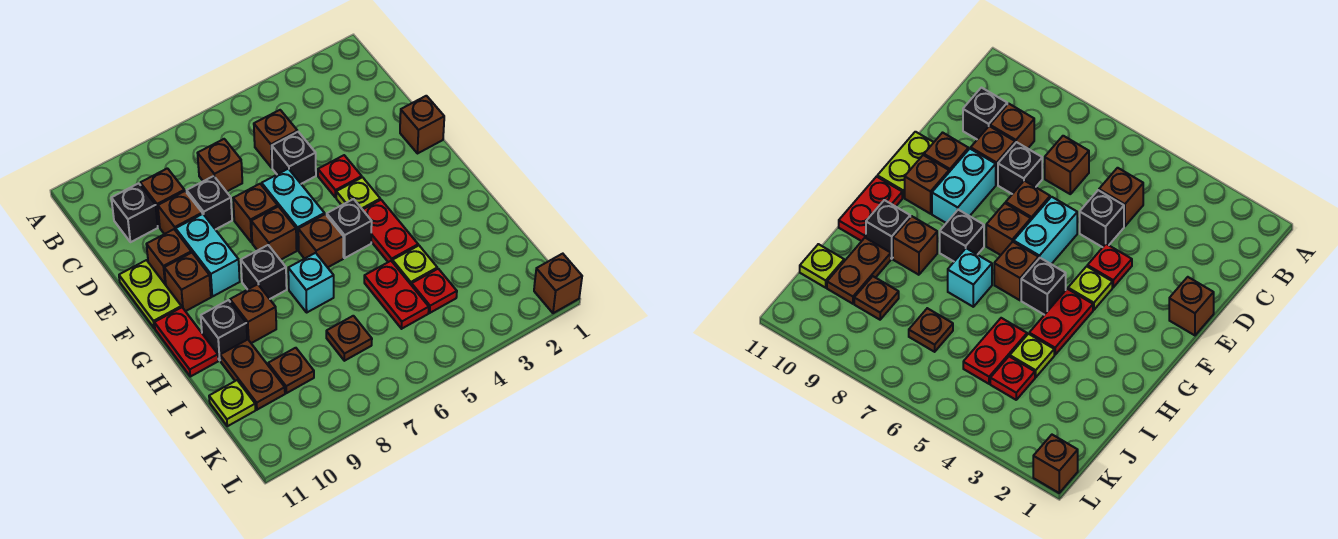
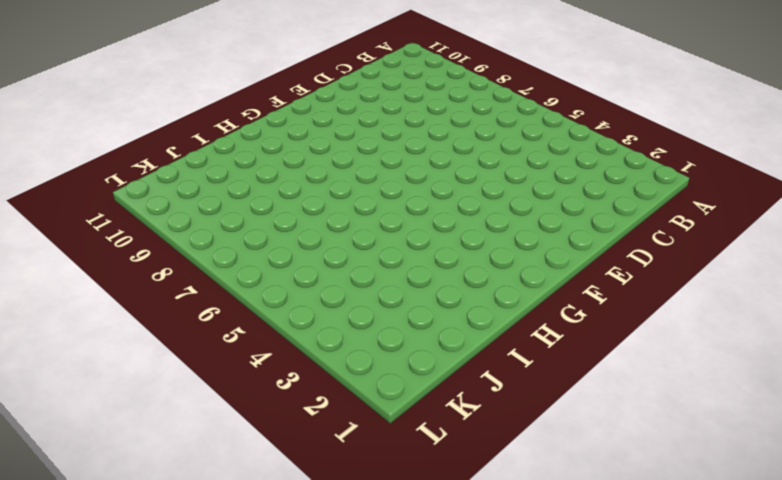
none -> brown brick C5 level 1
none -> brown brick C7 level 1
none -> brown brick C9 level 1
none -> black brick C10 level 1

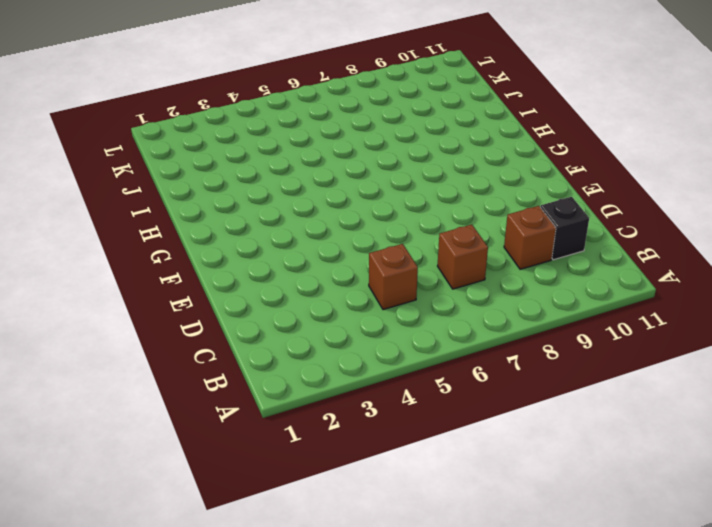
none -> black brick D5 level 1
none -> black brick D8 level 1
none -> brown brick D9 level 1
none -> brown brick E1 level 1

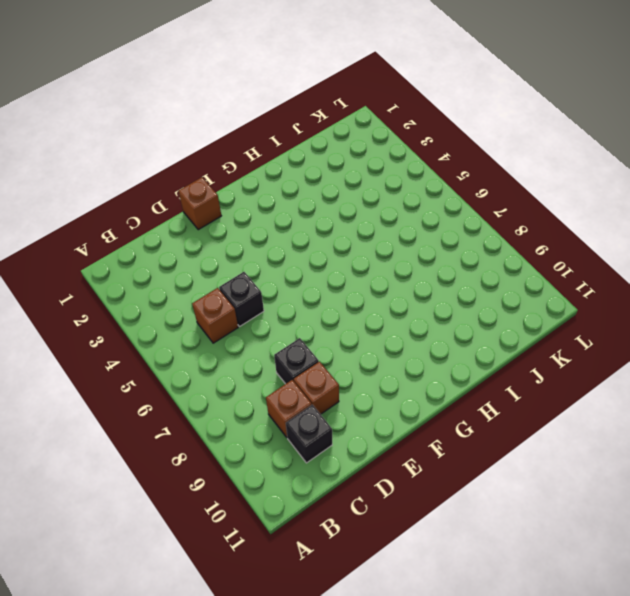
none -> brown brick C7 level 1
none -> red plate E4 level 1
none -> cyan brick E6:F6 level 1
none -> brown brick E7 level 1

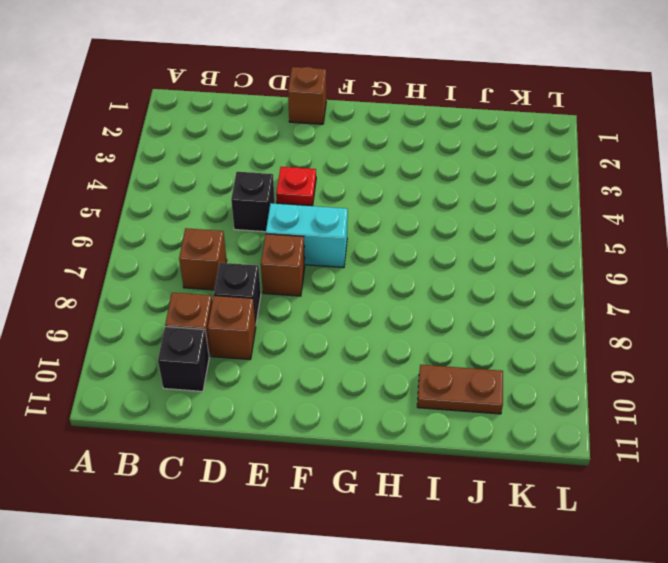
none -> brown brick C5 level 1
none -> cyan brick E9:F9 level 1
none -> brown brick E10 level 1
none -> lime plate E11:F11 level 1

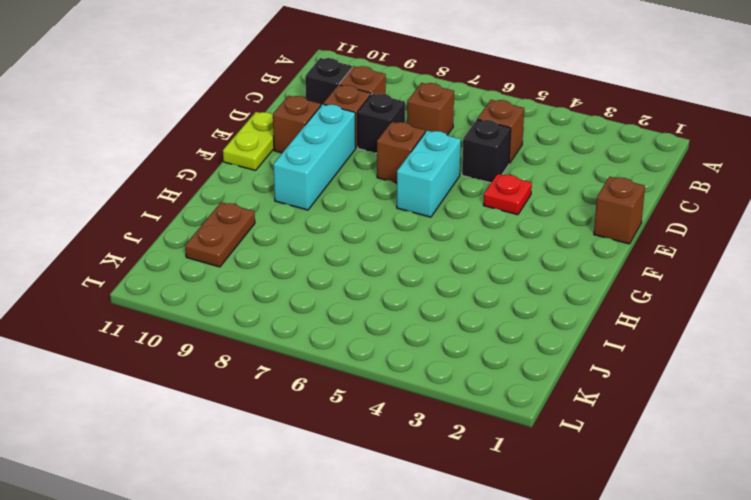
cyan brick E9:G9 level 1 -> cyan brick E9:F9 level 1
none -> lime plate F4 level 1
none -> brown brick F7 level 1
none -> brown brick F10 level 1
none -> red plate G4:H4 level 1

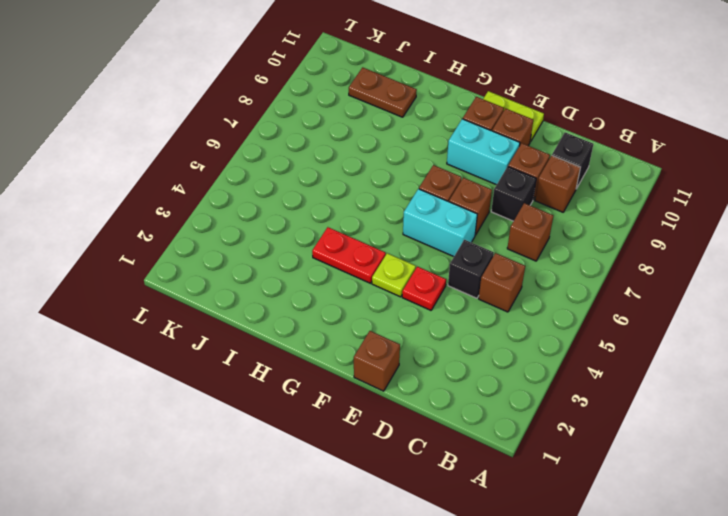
none -> black brick G5 level 1
none -> brown brick G6 level 1
none -> black brick G8 level 1
none -> red plate G11:H11 level 1

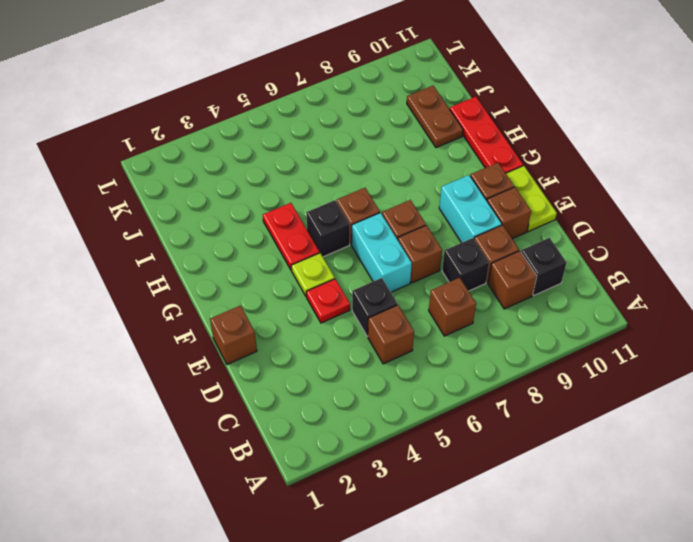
red plate G11:I11 level 1 -> red plate G11:H11 level 1
none -> black brick G8 level 1
none -> cyan brick H7 level 1
none -> brown brick H9 level 1
none -> black brick H10 level 1

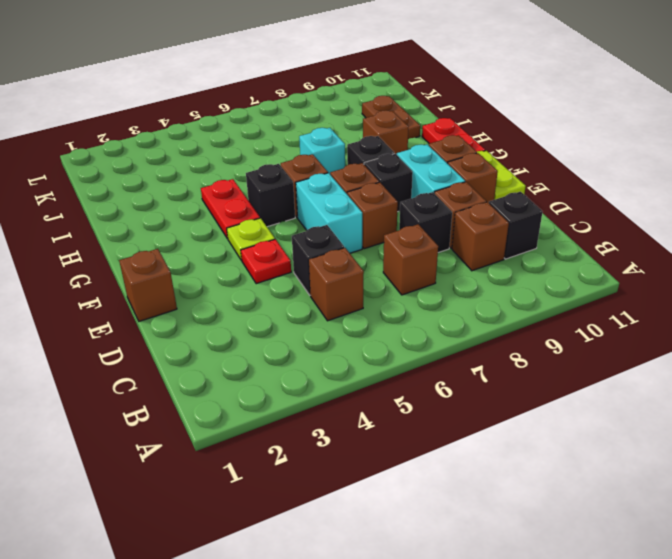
black brick F8 level 1 -> black brick H10 level 1
none -> lime plate I4 level 1
none -> red plate I5:J5 level 1
none -> red plate J4 level 1
none -> brown plate J7 level 1

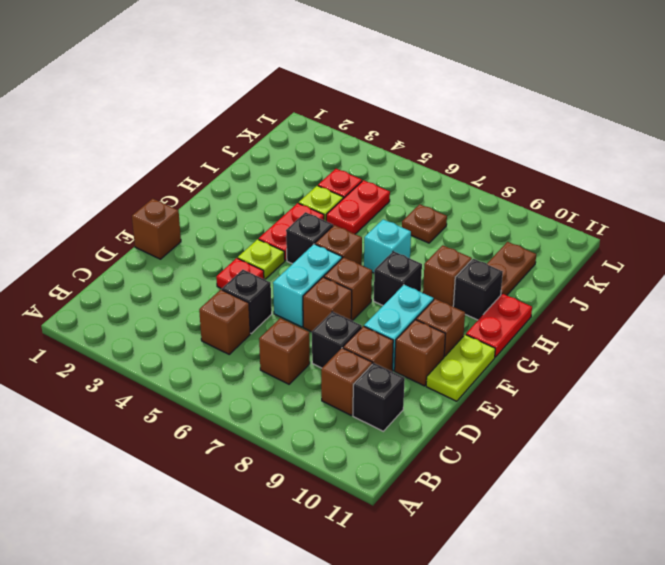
none -> brown plate J9 level 1
none -> lime plate J11 level 1
none -> brown brick L1 level 1

